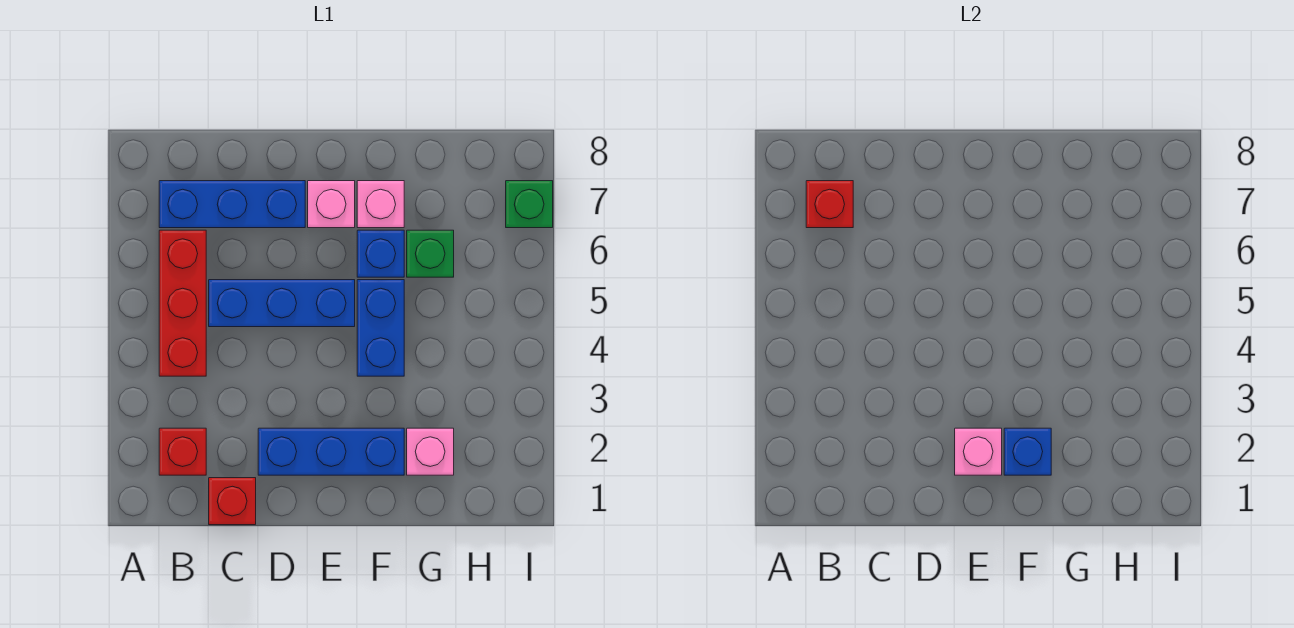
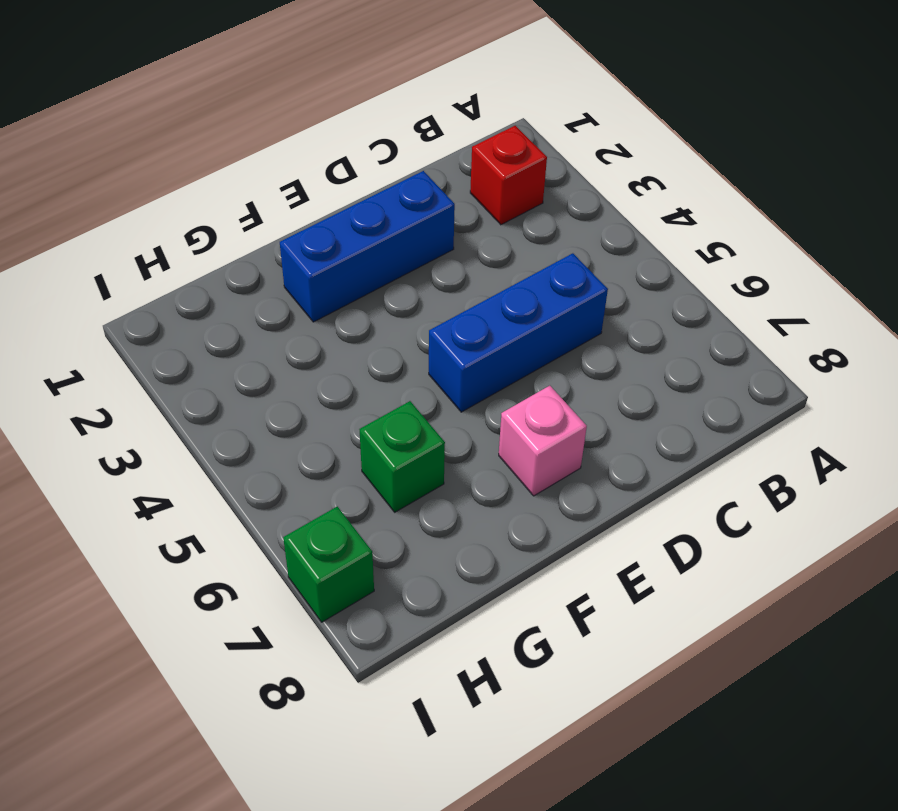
none -> red brick B4:B6 level 1
none -> blue brick B7:D7 level 1
none -> red brick C1 level 1

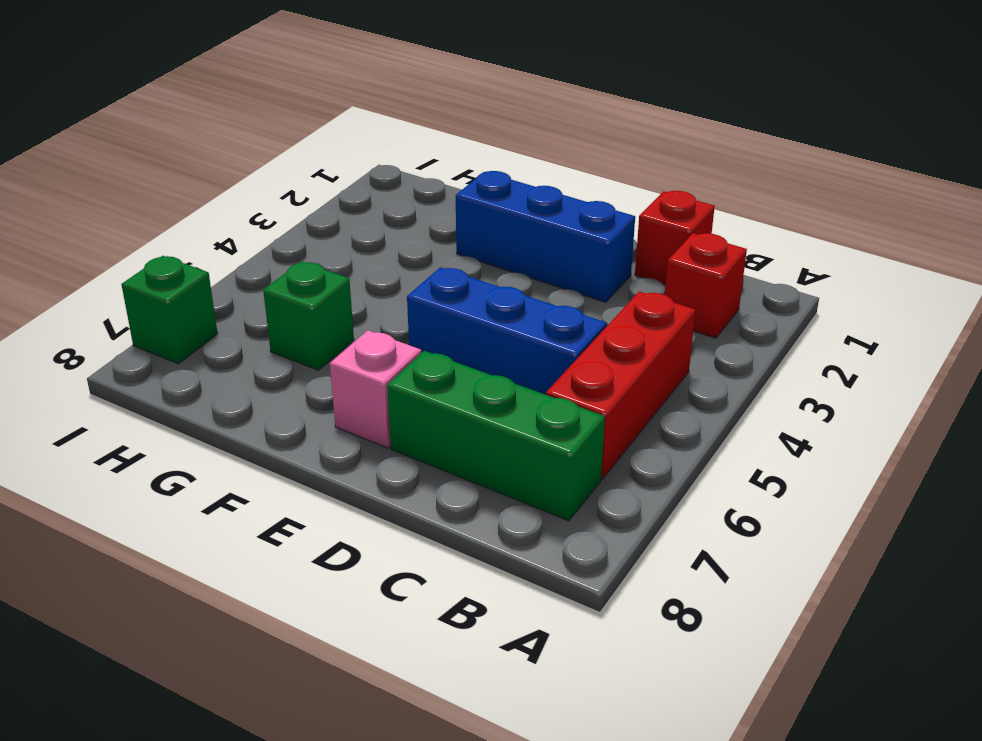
green brick B7:D7 level 1 -> blue brick B7:D7 level 1
none -> blue brick F4:F5 level 1
none -> blue brick F6 level 1
none -> pink brick F7 level 1

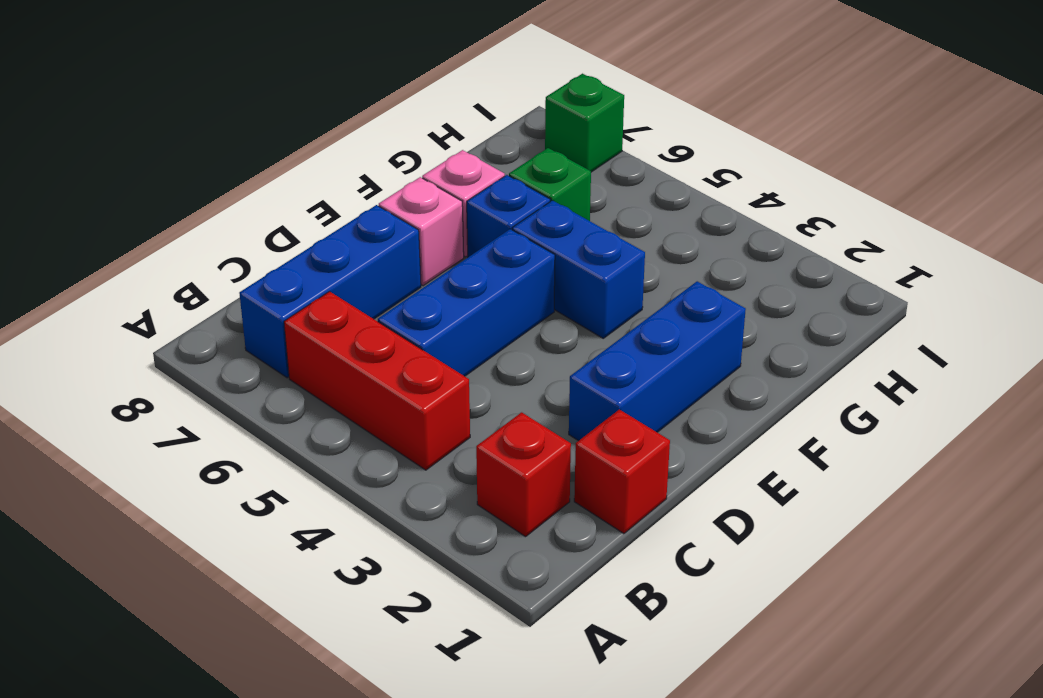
none -> pink brick G2 level 1
none -> red brick B7 level 2
none -> pink brick E2 level 2

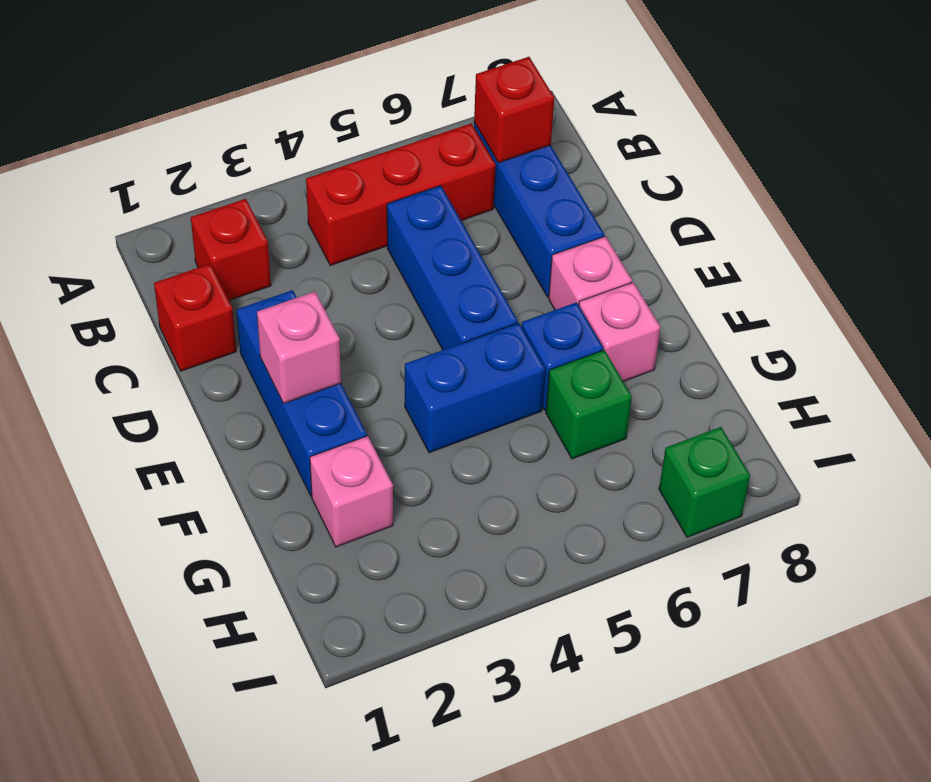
none -> blue brick F2 level 2

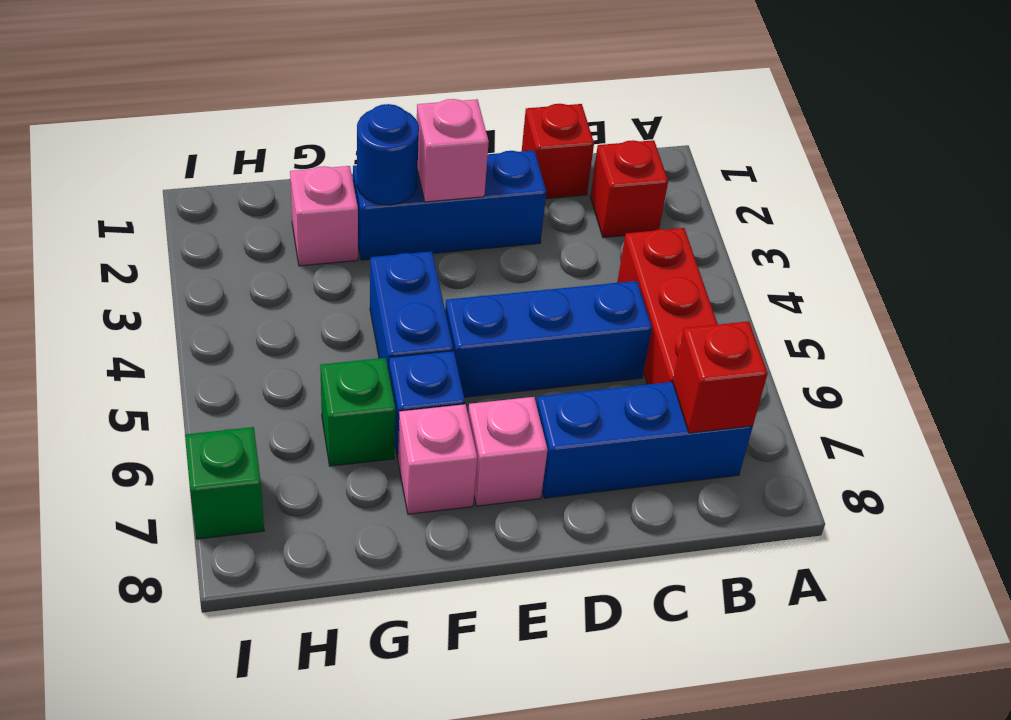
blue round brick F2 level 2 -> blue brick F2 level 2

